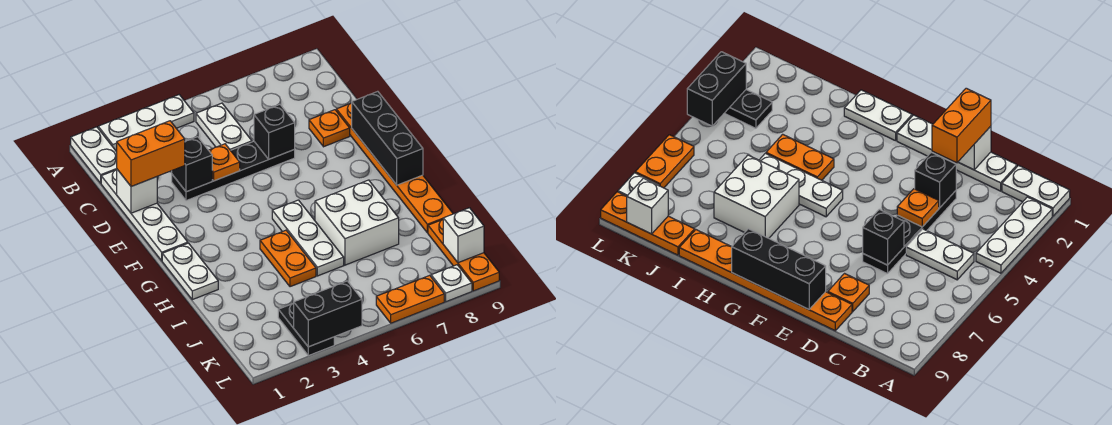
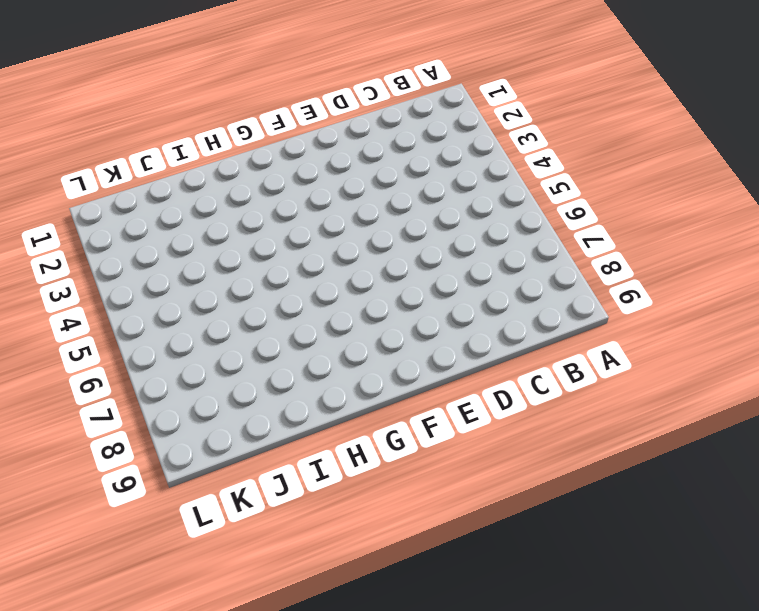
none -> white plate A1:B1 level 1
none -> white plate A2:A4 level 1
none -> white plate B5:C5 level 1

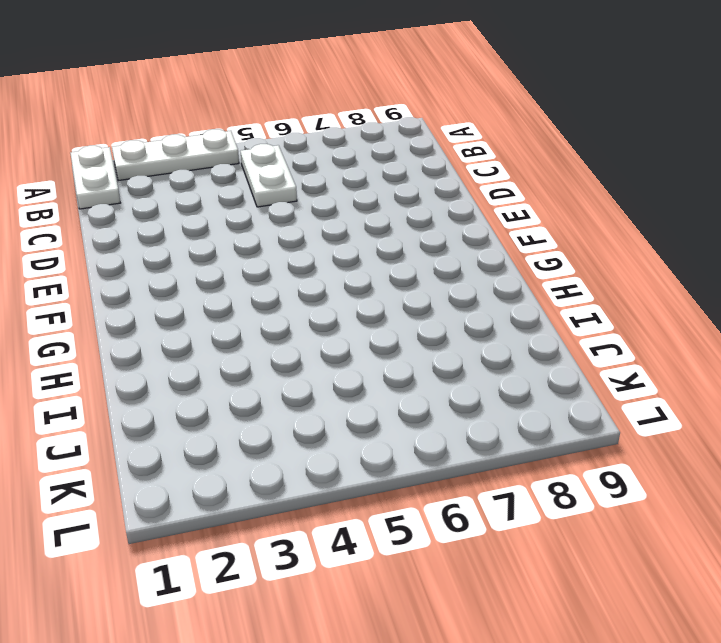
none -> white plate C1:F1 level 1
none -> black plate D3:D6 level 1
none -> orange plate D8 level 1

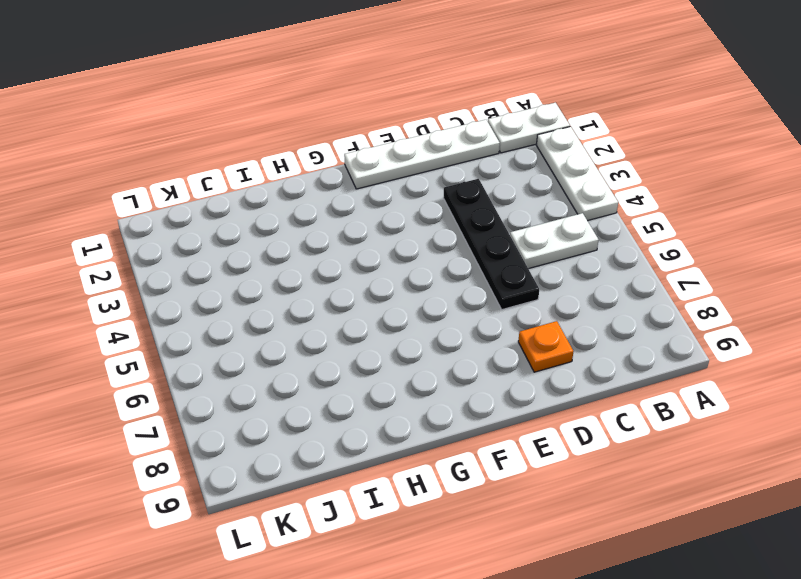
none -> orange plate D9:I9 level 1
none -> white plate G1:H1 level 1
none -> white plate G5:I5 level 1

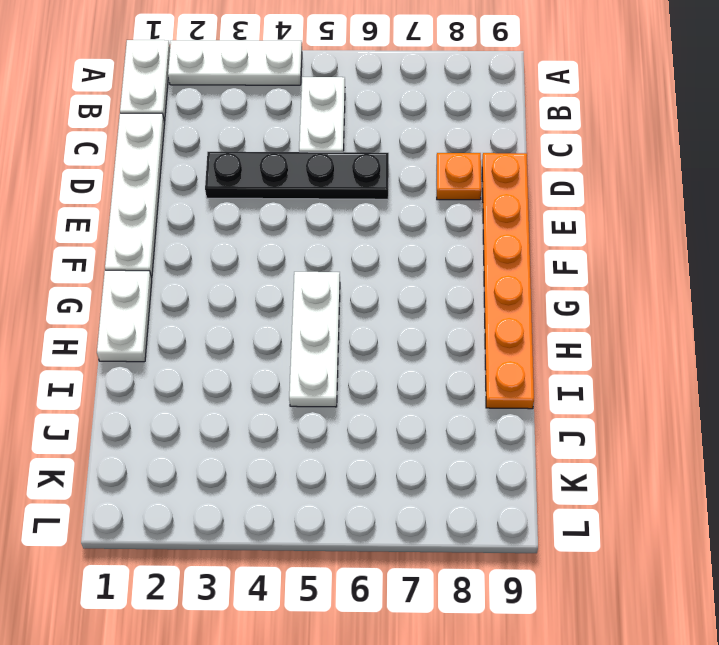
none -> orange plate H4:I4 level 1
none -> white brick H6:I7 level 1
none -> orange plate J9:L9 level 1

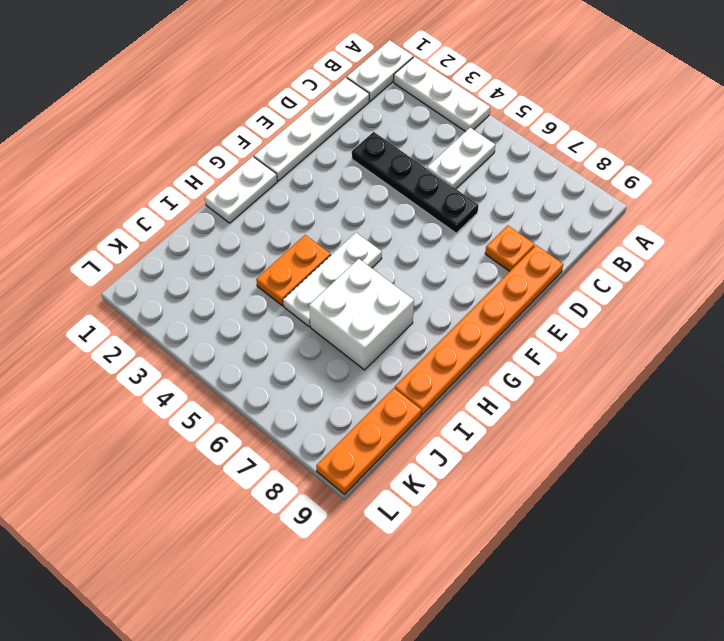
none -> black plate K3:L3 level 1
none -> orange plate L6:L7 level 1
none -> white plate L8 level 1

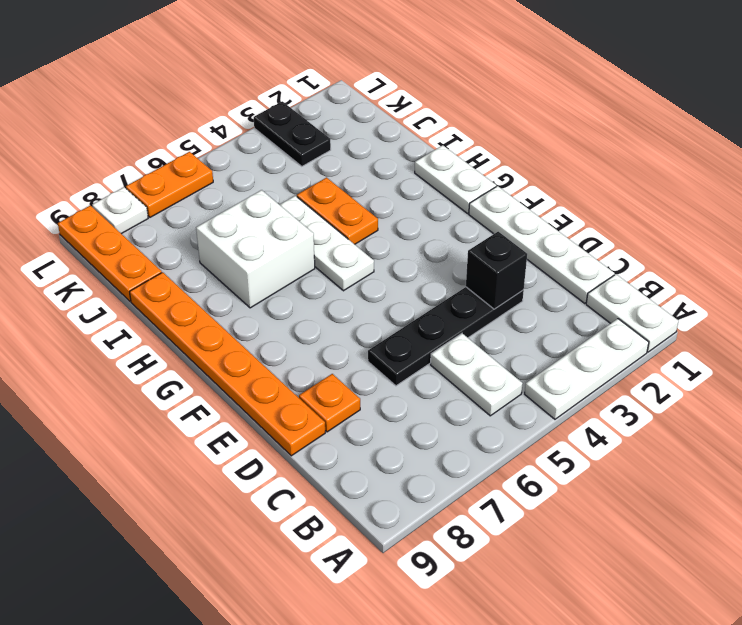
none -> white brick D1 level 2
none -> orange plate D4 level 2
none -> black brick D6 level 2

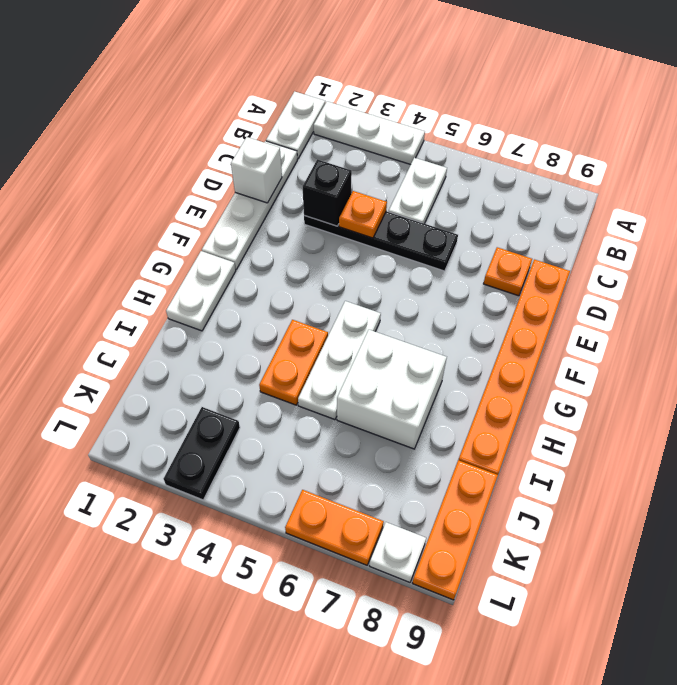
none -> black brick D6 level 2
none -> black brick E9:G9 level 2
none -> white brick K9 level 2

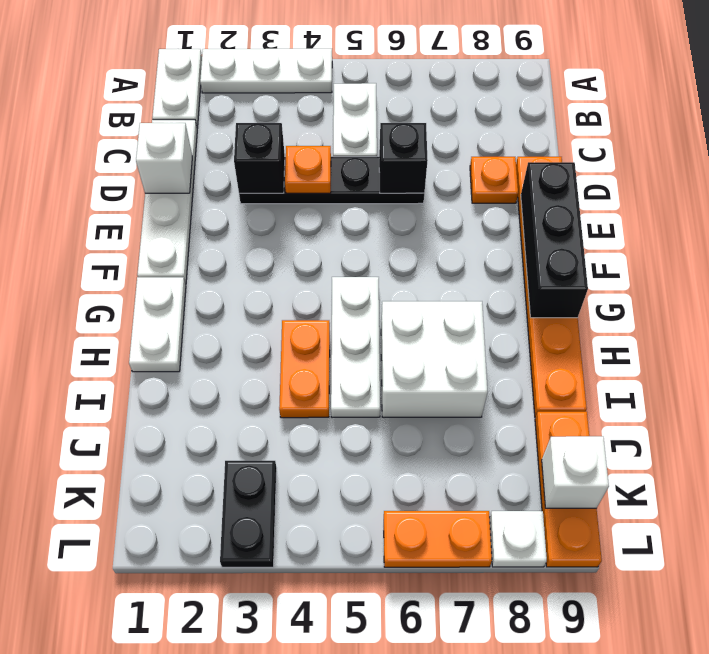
none -> black brick L3:L4 level 2
none -> orange brick D1:D2 level 3

